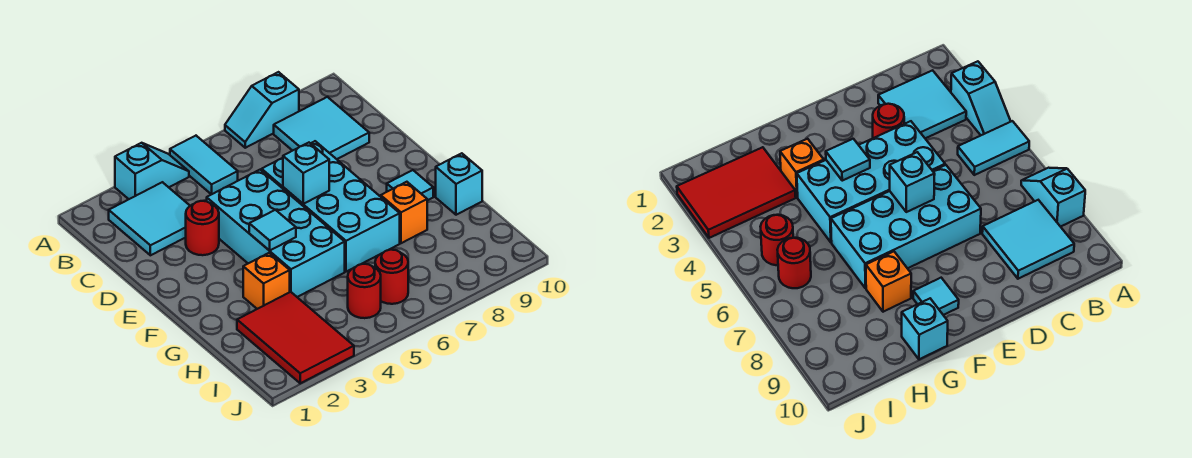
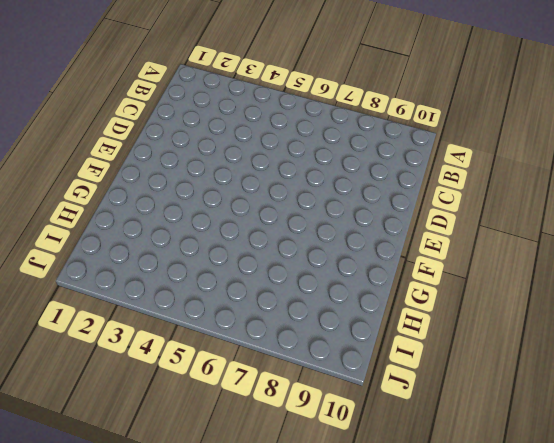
none -> cyan slope A3:A4 level 1 top 3
none -> cyan tile A5:B5 level 1
none -> cyan slope A7:A8 level 1 top 8

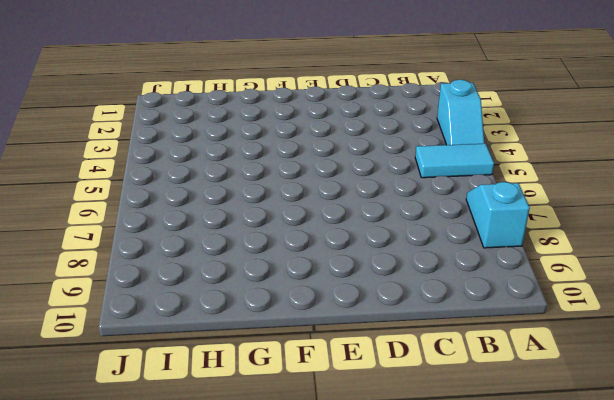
none -> cyan tile B2:C3 level 1
none -> cyan tile B8:C9 level 1
none -> red round brick D3 level 1

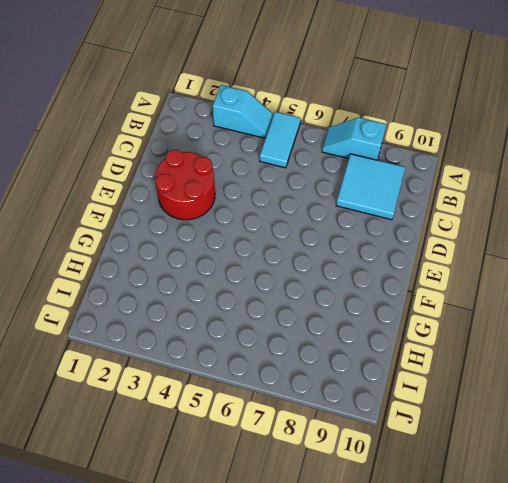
red round brick D2:E3 level 1 -> red round brick D3 level 1
none -> cyan tile B2:C3 level 1
none -> cyan brick D4:G5 level 1
none -> cyan brick D6:G7 level 1

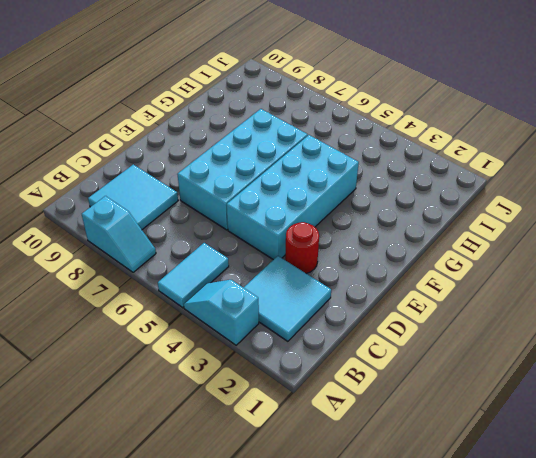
none -> cyan tile F9 level 1
none -> orange brick G3 level 1
none -> orange brick G8 level 1

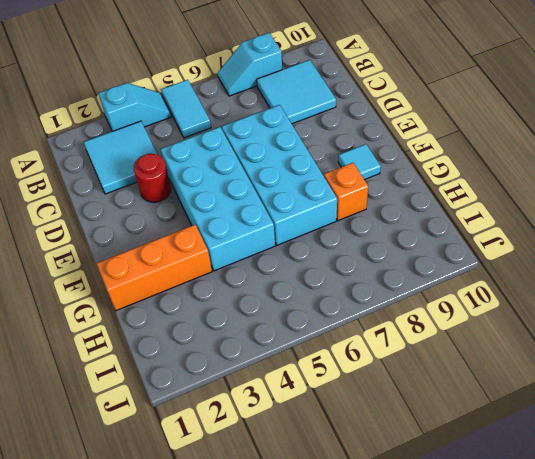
orange brick G1:G3 level 1 -> orange brick G3 level 1
none -> cyan brick G10 level 1
none -> red tile H2:J3 level 1
none -> red round brick I5 level 1

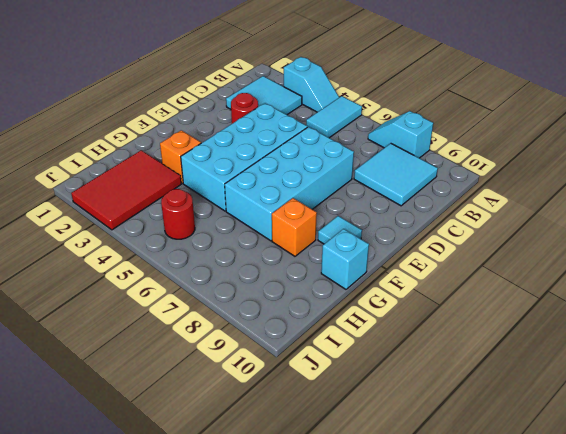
none -> red round brick I6 level 1
none -> cyan brick E6 level 2
none -> cyan tile F4 level 2

